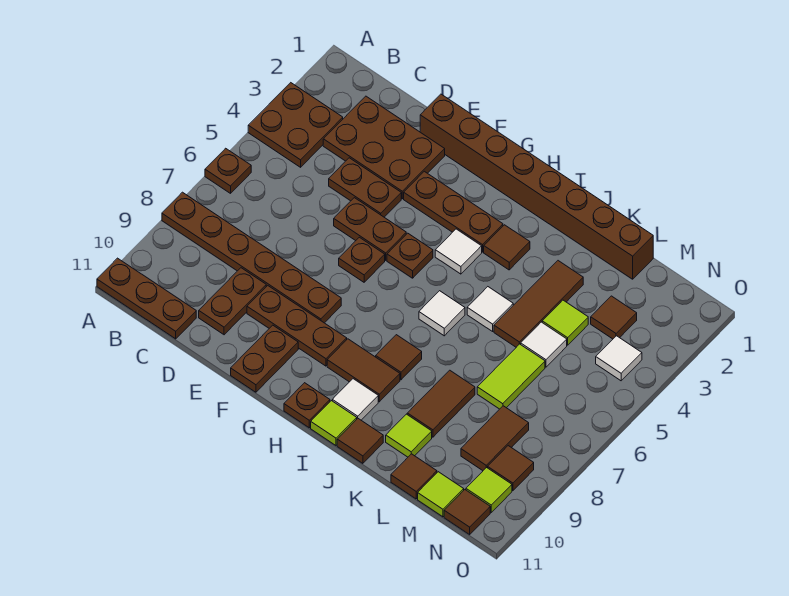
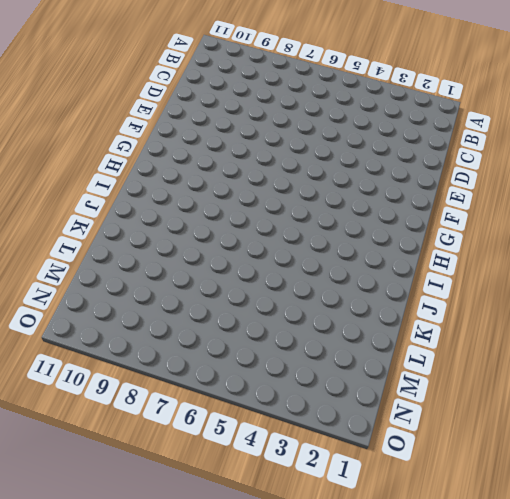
none -> brown plate A3:B4 level 1
none -> brown plate A6 level 1
none -> brown plate A8:F8 level 1
none -> brown plate A11:C11 level 1

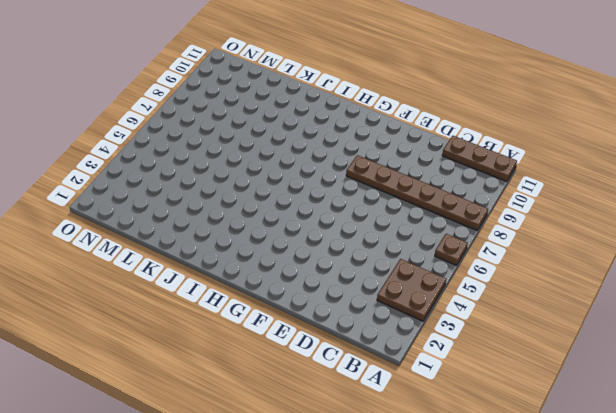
none -> brown plate C2:E3 level 1
none -> brown plate D4:E4 level 1
none -> brown plate D9:D10 level 1
none -> brown brick E1:L1 level 1

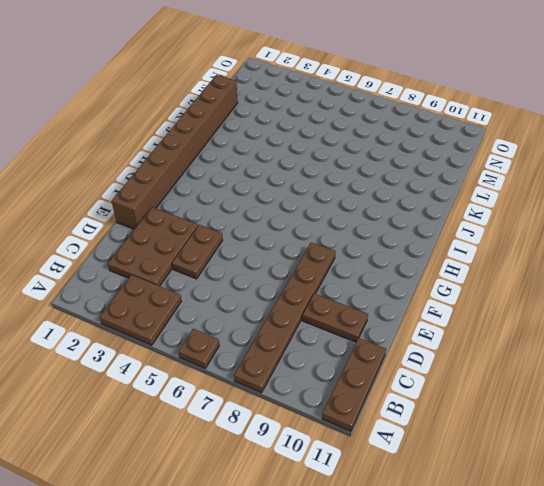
none -> brown plate E5:F5 level 1
none -> brown plate E9:G9 level 1
none -> brown plate F3:H3 level 1
none -> brown plate F6 level 1

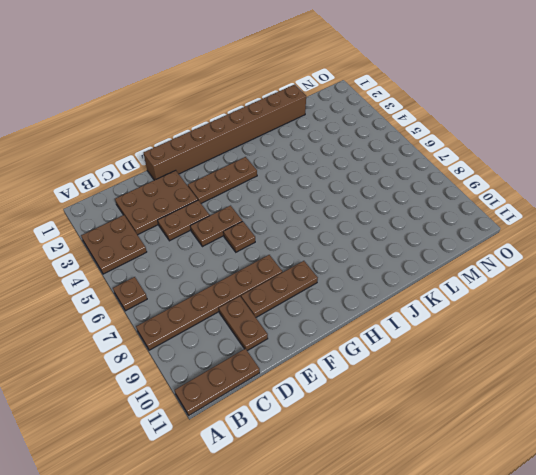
none -> brown plate F10:F11 level 1
none -> brown plate G5 level 1
none -> white tile H4 level 1
none -> brown tile H9:I9 level 1

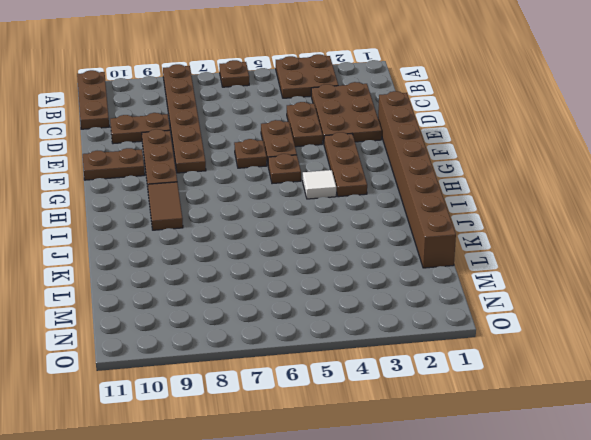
none -> brown plate H11 level 1
none -> brown tile I3 level 1
none -> white tile I6 level 1
none -> brown tile I8 level 1

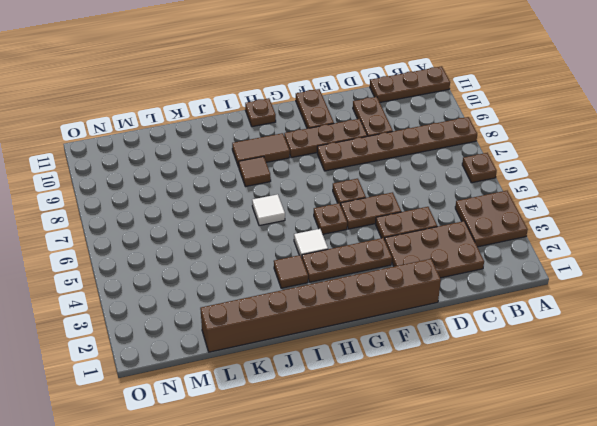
none -> white tile I10 level 1
none -> lime tile I11 level 1
none -> white tile J5 level 1
none -> brown tile J11 level 1

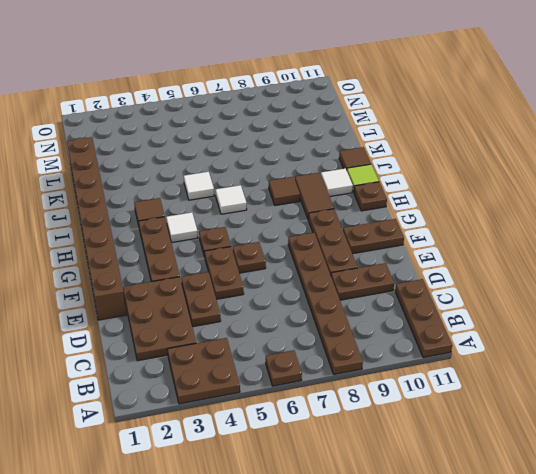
none -> brown tile K3:K5 level 1
none -> brown tile K8:K9 level 1
none -> lime tile K10 level 1
none -> lime tile L4 level 1

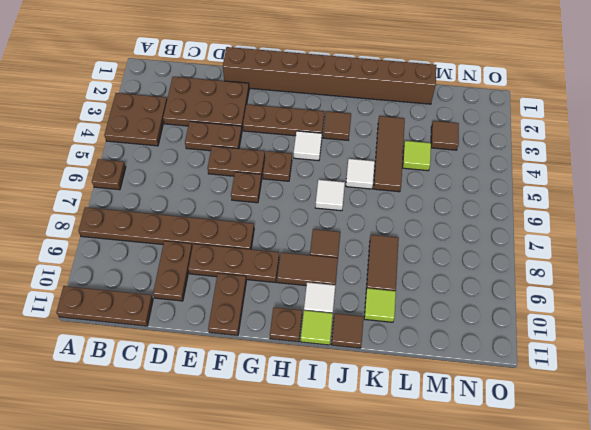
none -> white tile L5 level 1
none -> lime tile L6:L7 level 1
none -> brown tile L11 level 1
none -> brown tile M8:M9 level 1

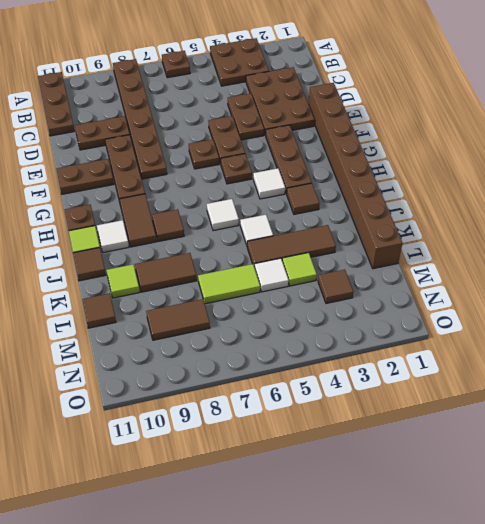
none -> lime tile M11 level 1
none -> white tile N4 level 1
none -> brown tile N9 level 1
none -> lime tile N10 level 1

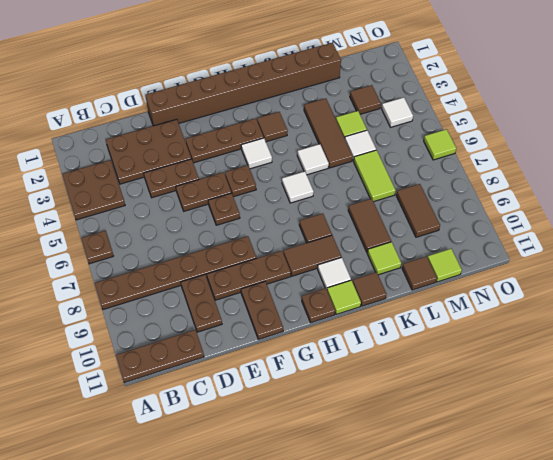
lime tile O6 level 1 -> lime tile N10 level 1
none -> brown tile N9 level 1
none -> brown tile N11 level 1

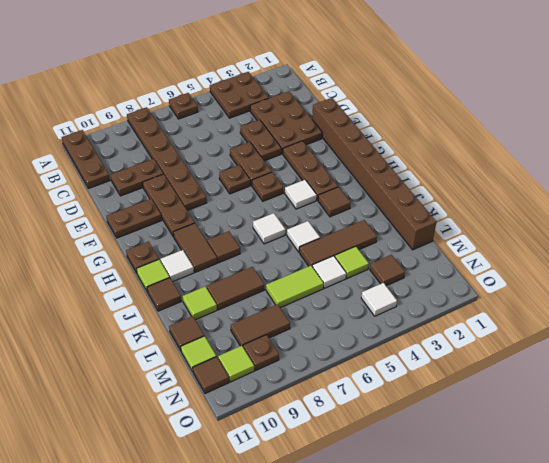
brown plate N9 level 1 -> brown tile N9 level 1

